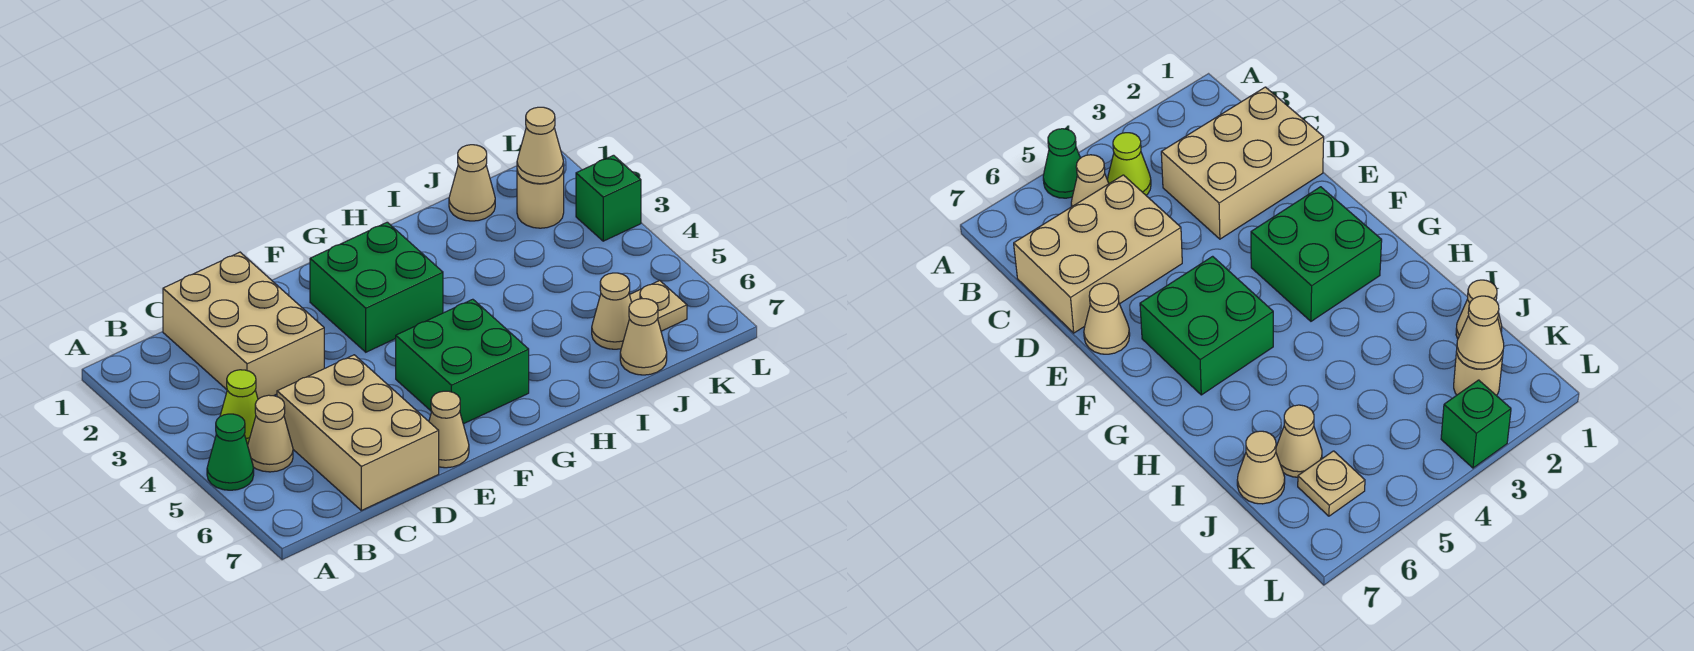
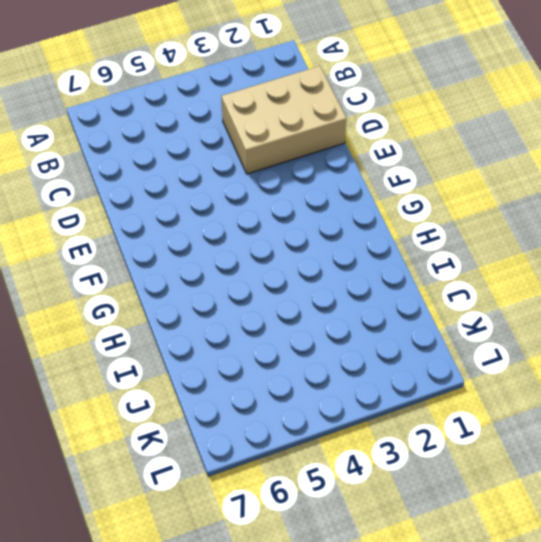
none -> green cone A5 level 1
none -> lime cone B4 level 1
none -> tan cone B5 level 1

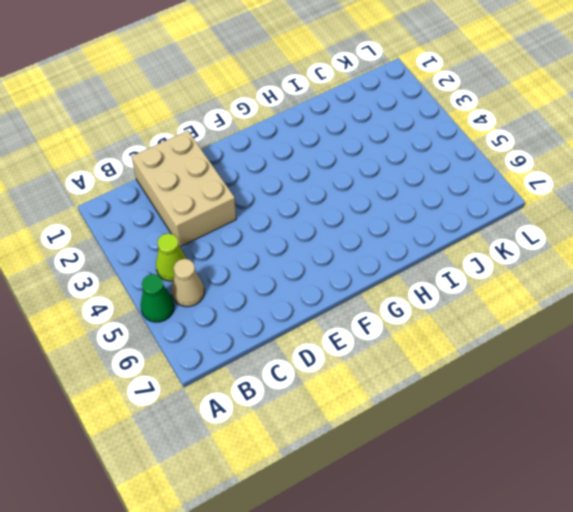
none -> tan brick C5:D7 level 1
none -> tan cone E7 level 1
none -> green brick F2:G3 level 1

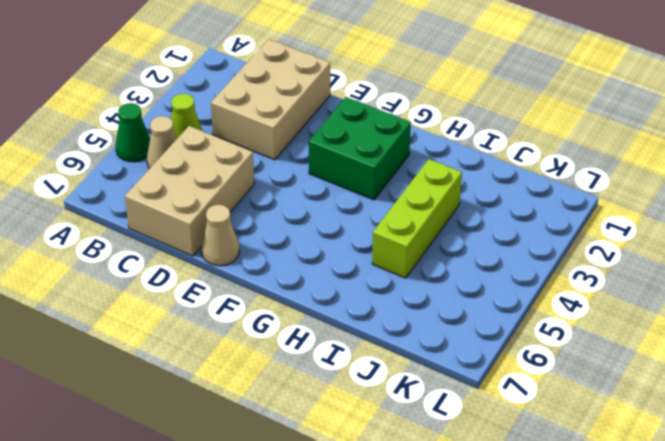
lime brick I3:I5 level 1 -> none
none -> green brick F5:G6 level 1
none -> tan cone J1 level 1
none -> tan cone J6 level 1

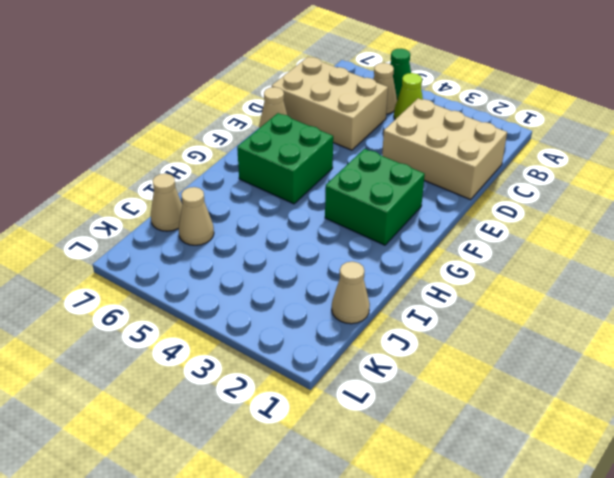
none -> tan round brick K2 level 1
none -> tan plate K6 level 1
none -> green brick L3 level 1

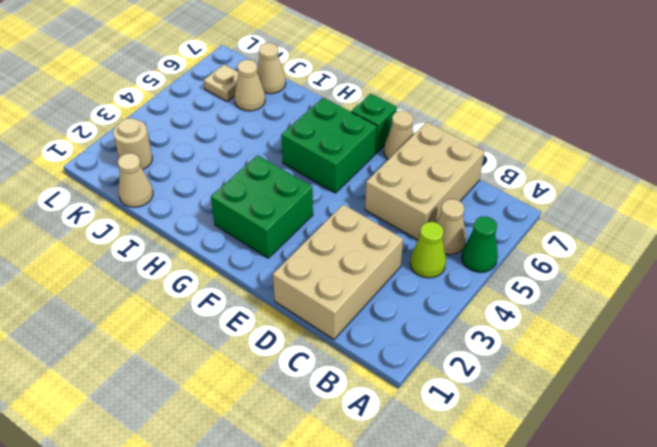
green brick F7 level 1 -> green brick L3 level 1
none -> tan cone K2 level 2

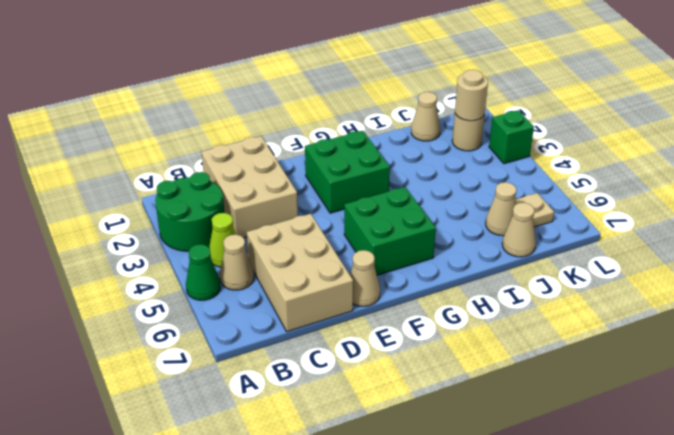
green round brick A2:B3 level 1 -> none
tan round brick K2 level 2 -> tan cone K2 level 2

